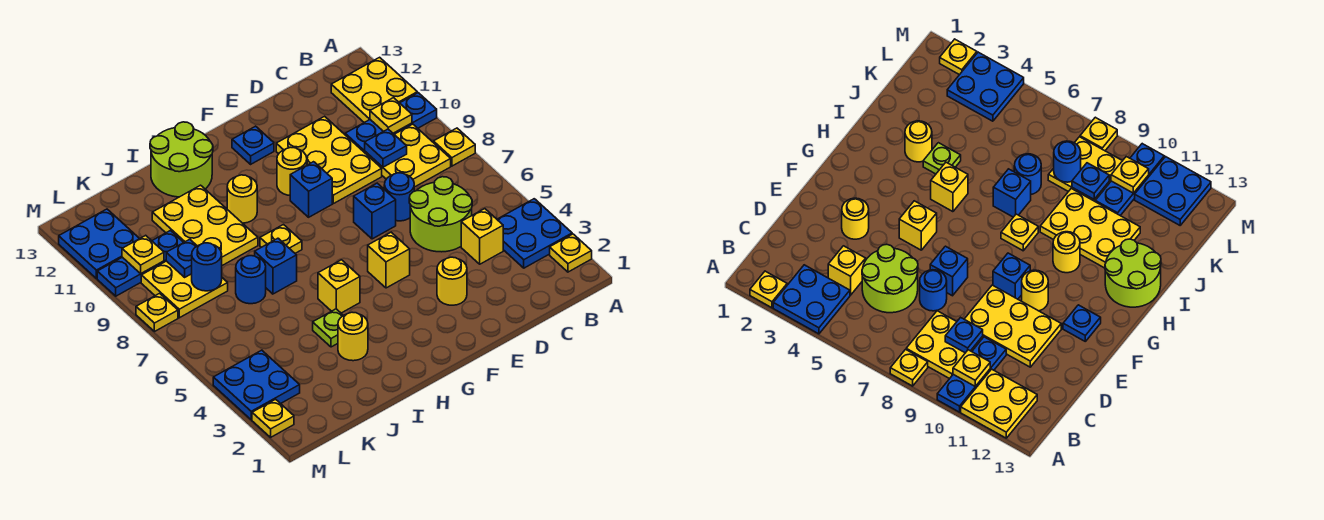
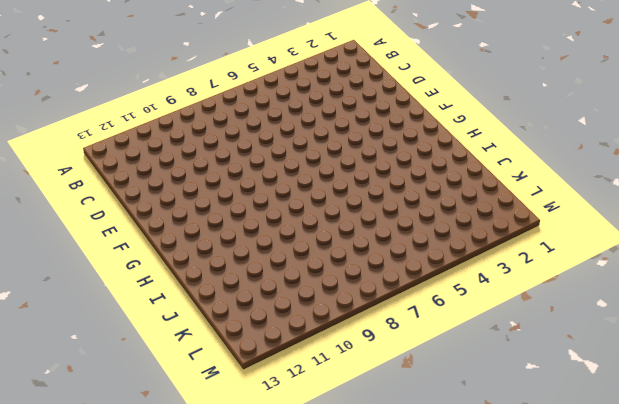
none -> yellow plate A2 level 1
none -> blue plate A3:B4 level 1
none -> yellow plate A8 level 1
none -> blue plate A10:C10 level 1

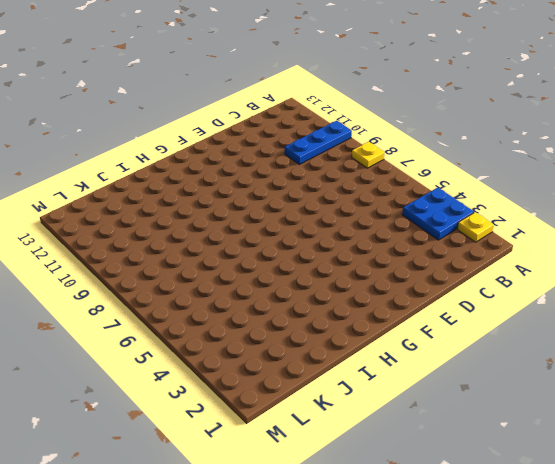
none -> yellow plate A11:B12 level 1
none -> yellow plate B8:C9 level 1
none -> yellow brick C4 level 1
none -> lime round brick C5:D6 level 1

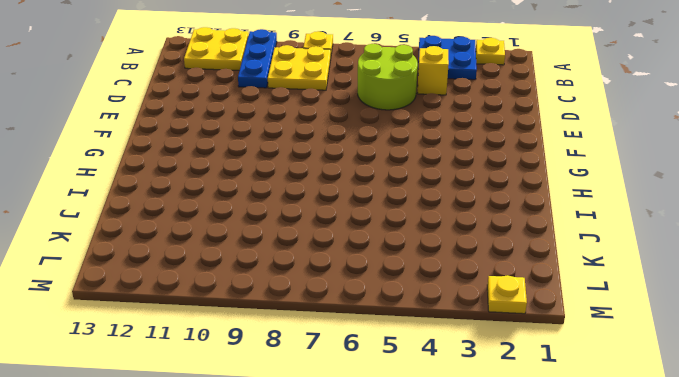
none -> blue round brick D7 level 1
none -> yellow plate D9:E11 level 1
none -> yellow round brick E3 level 1
none -> blue brick E7 level 1

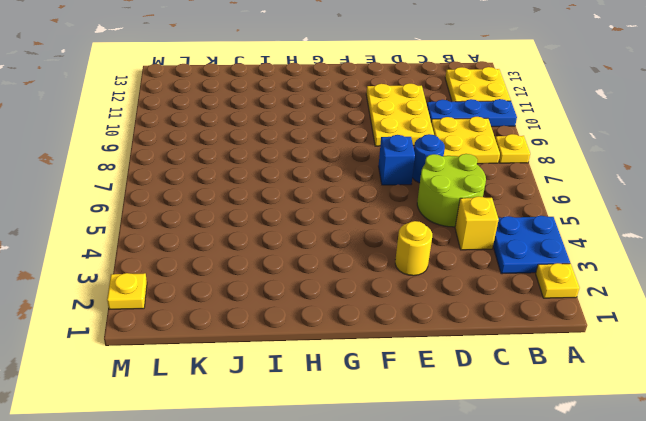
none -> yellow brick F5 level 1
none -> blue brick F9 level 1
none -> yellow round brick F10 level 1
none -> blue plate F12 level 1

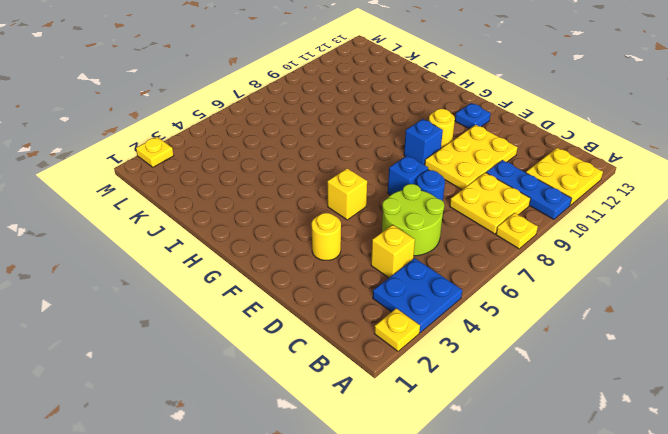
none -> yellow brick H5 level 1
none -> yellow plate H8 level 1
none -> yellow round brick H10 level 1
none -> lime round brick H12:I13 level 1

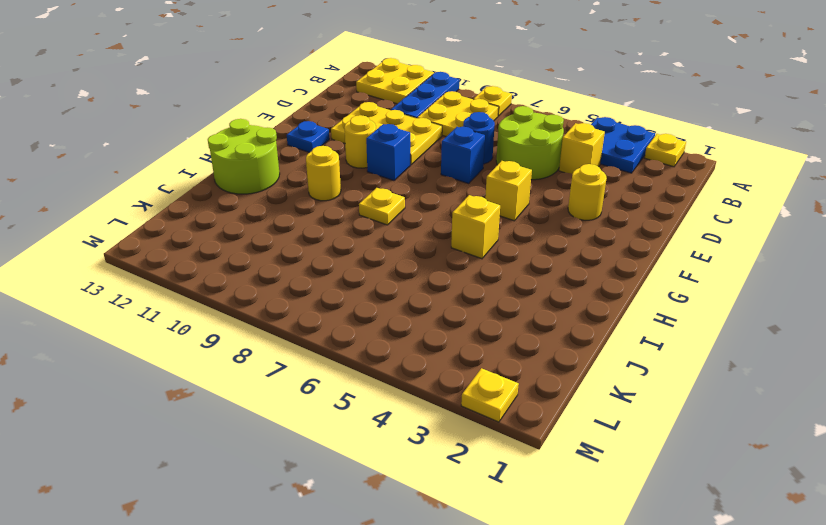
none -> yellow round brick I3 level 1
none -> lime plate I4 level 1
none -> blue brick I7 level 1
none -> yellow plate I9:J11 level 1

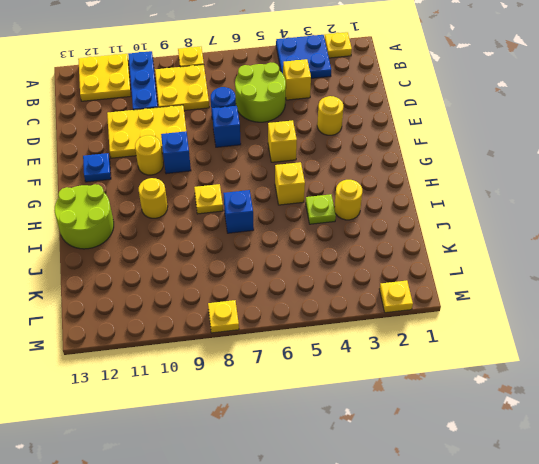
none -> yellow plate I9:J11 level 1
none -> blue round brick J7 level 1
none -> yellow plate K8:L9 level 1
none -> blue plate K10:M10 level 1

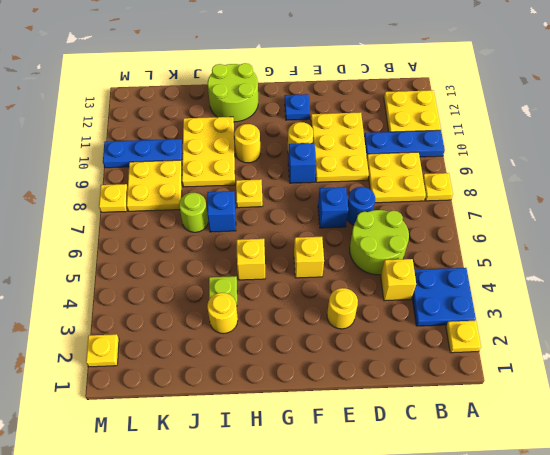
lime round brick J7 level 1 -> blue round brick J7 level 1
none -> blue plate L3:M4 level 1
none -> blue plate L11:M12 level 1
none -> yellow plate B10 level 2
none -> blue plate C9 level 2

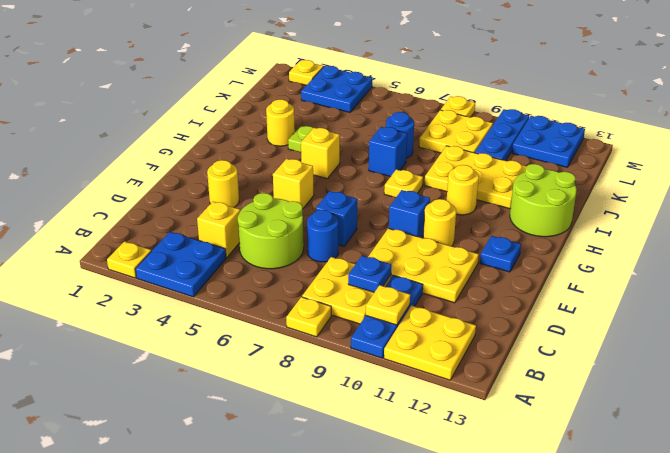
none -> blue round brick K8 level 2
none -> blue plate K9 level 2
none -> yellow plate L10 level 2

